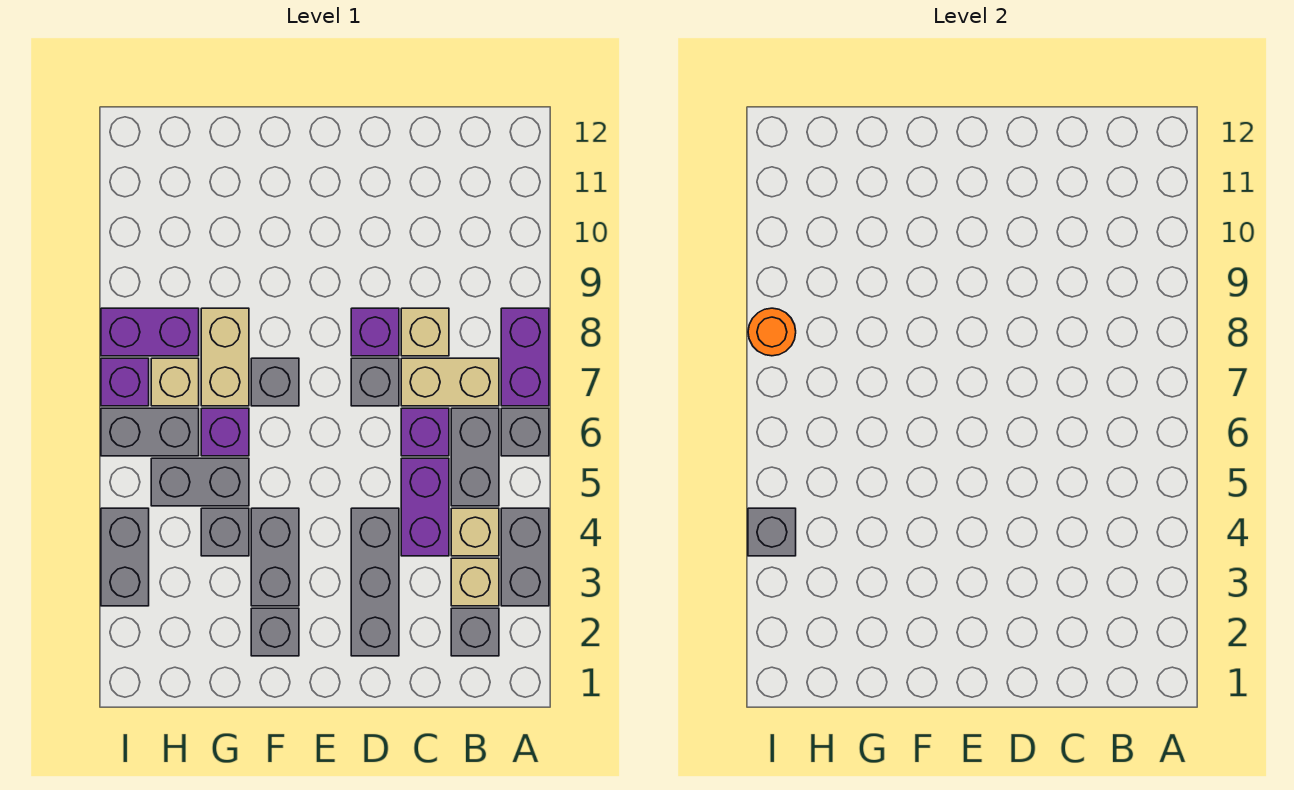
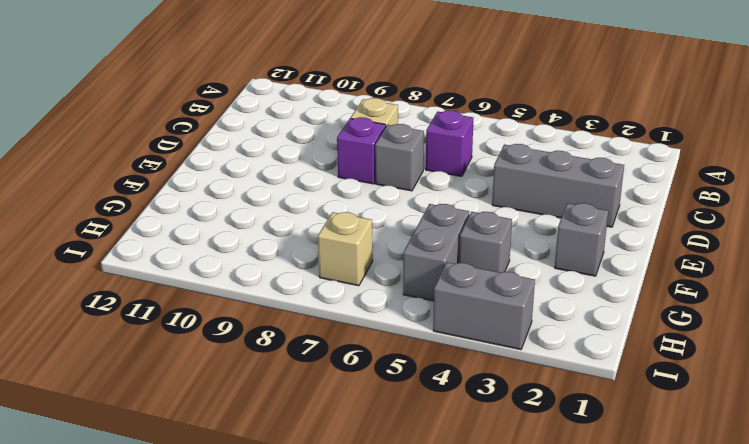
none -> grey brick A3:A4 level 1
none -> grey brick A6 level 1
none -> purple brick A7:A8 level 1

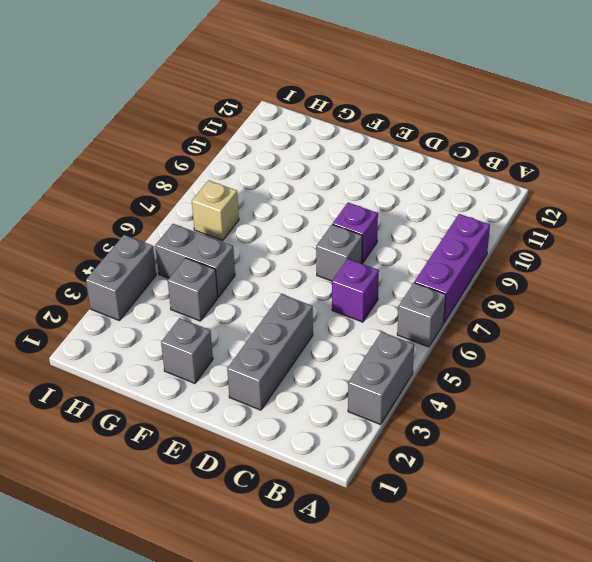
purple brick A7:A9 level 1 -> purple brick A7:A8 level 1
none -> grey brick B2 level 1
none -> tan brick B3 level 1
none -> tan brick B4 level 1

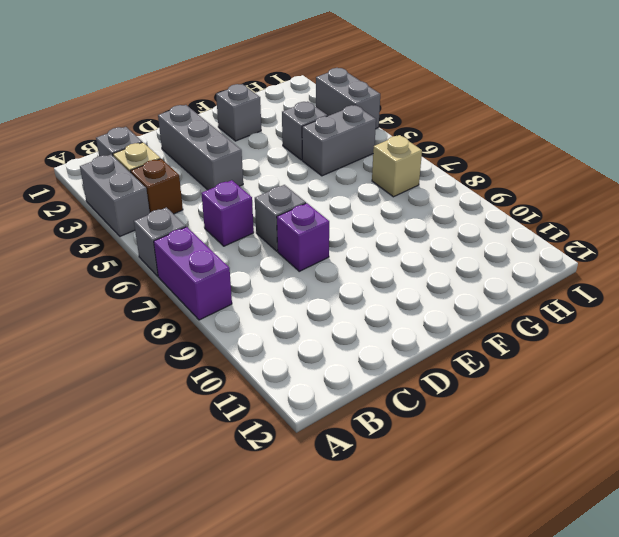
brown brick B4 level 1 -> tan brick B4 level 1
none -> grey brick B5:B6 level 1
none -> tan brick B7:C7 level 1
none -> purple brick C4:C5 level 1

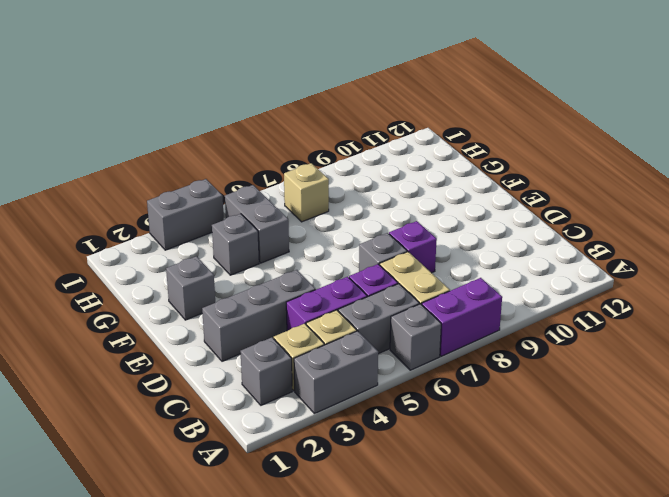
none -> tan brick C8 level 1
none -> grey brick F3:F4 level 1
none -> grey brick F7 level 1

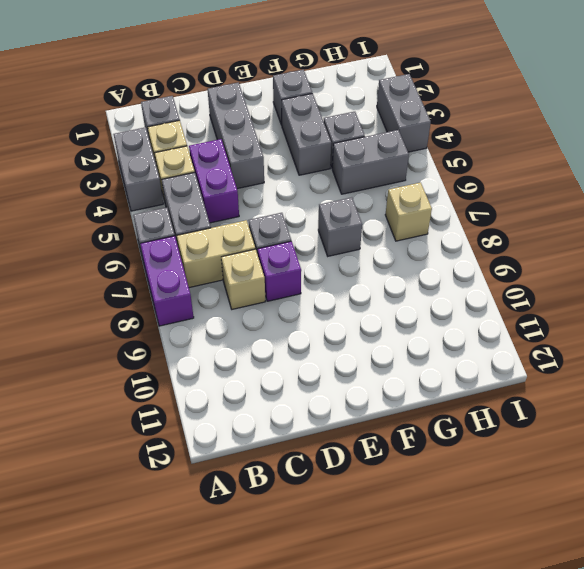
none -> purple brick C6 level 1
none -> purple brick G6 level 1
none -> tan brick G7:G8 level 1

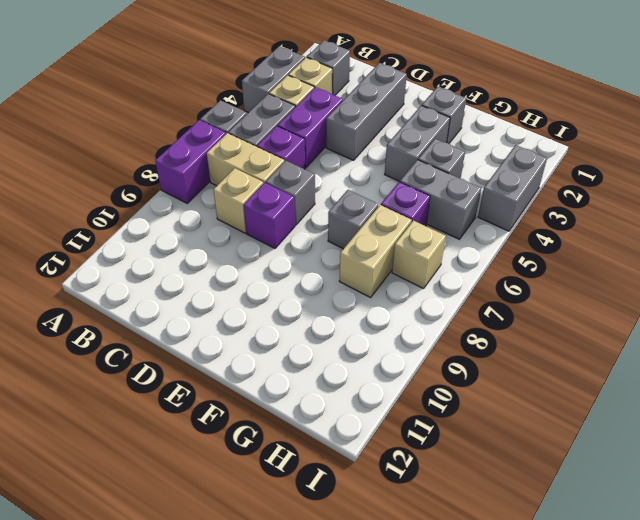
none -> grey brick H6:I6 level 1
none -> purple brick H8:I8 level 1
none -> purple brick I7 level 1

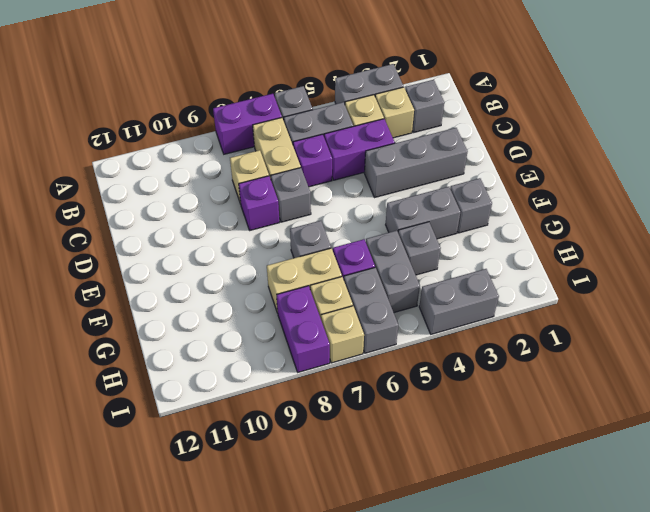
tan brick I7 level 1 -> purple brick I7 level 1
none -> grey brick I4 level 2
none -> orange round brick I8 level 2

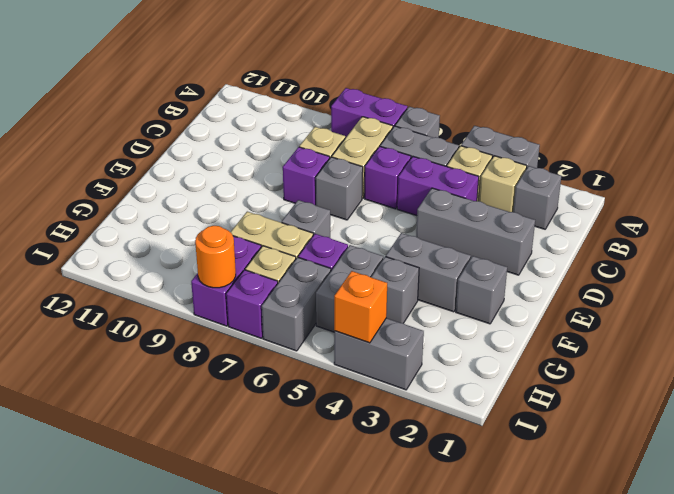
orange brick I4 level 2 -> grey brick I4 level 2

